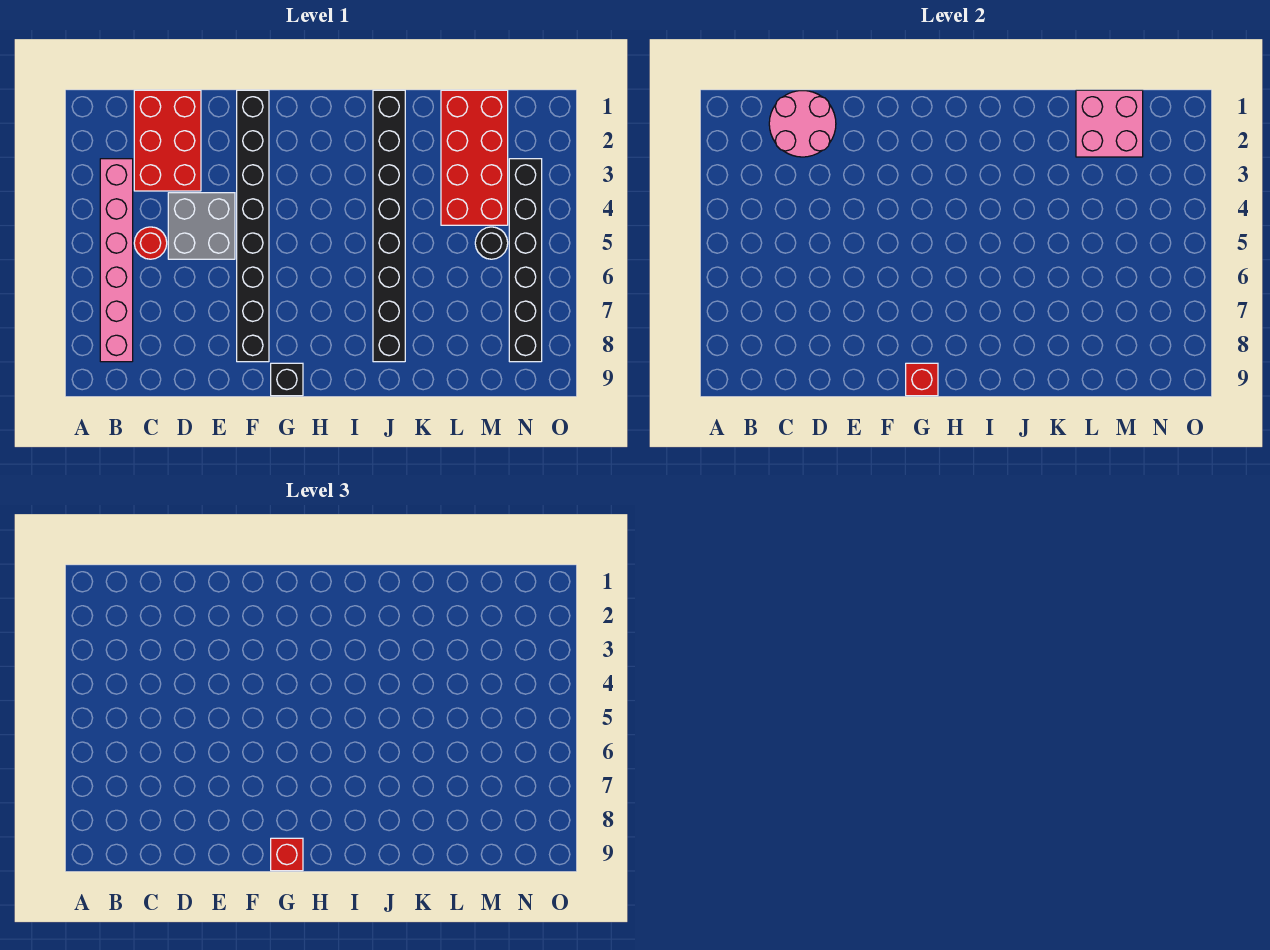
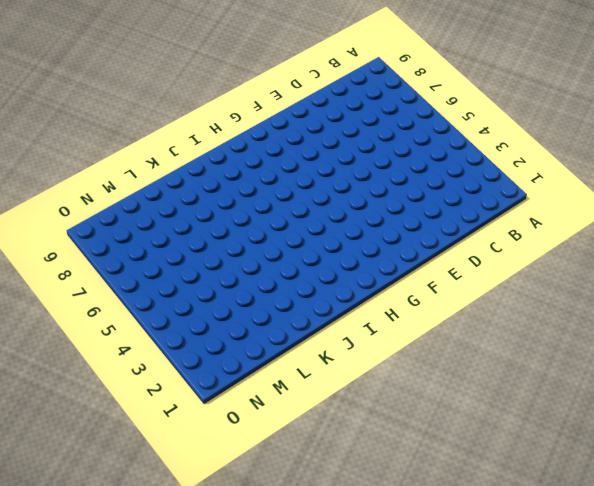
none -> pink brick B3:B8 level 1
none -> red brick C1:D3 level 1
none -> red round brick C5 level 1

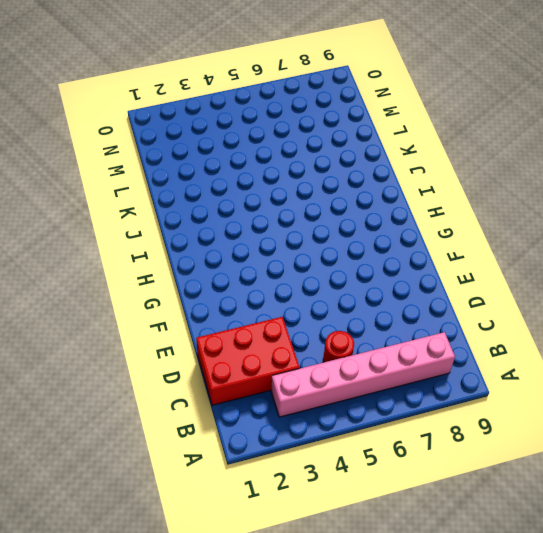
none -> grey brick D4:E5 level 1
none -> black brick F1:F8 level 1
none -> black brick G9 level 1

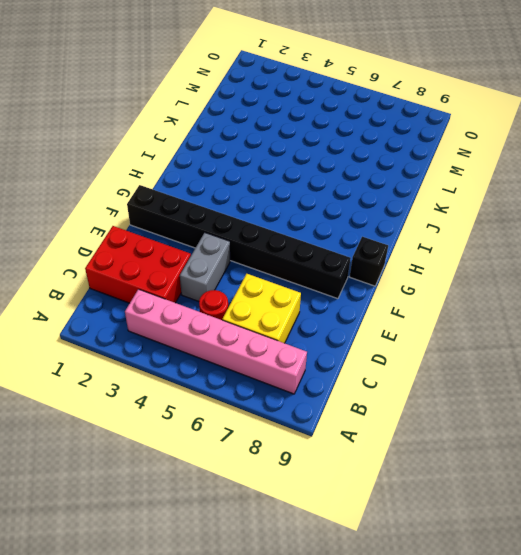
yellow brick C6:D7 level 1 -> none
grey brick D4:E4 level 1 -> grey brick D4:E5 level 1
none -> black brick J1:J8 level 1
none -> red brick L1:M4 level 1
none -> black round brick M5 level 1

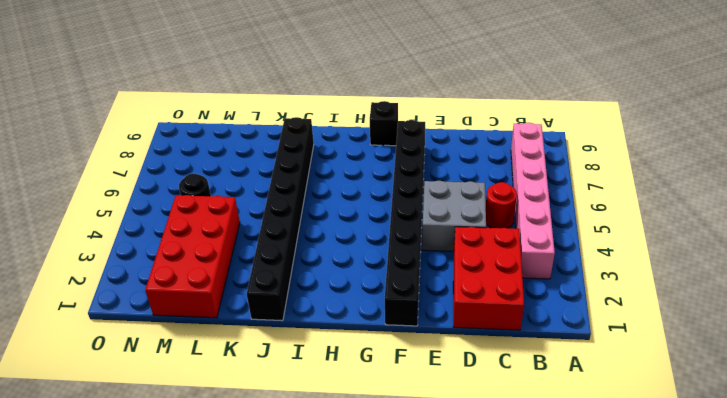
none -> black brick N3:N8 level 1
none -> pink round brick C1:D2 level 2
none -> red brick G9 level 2

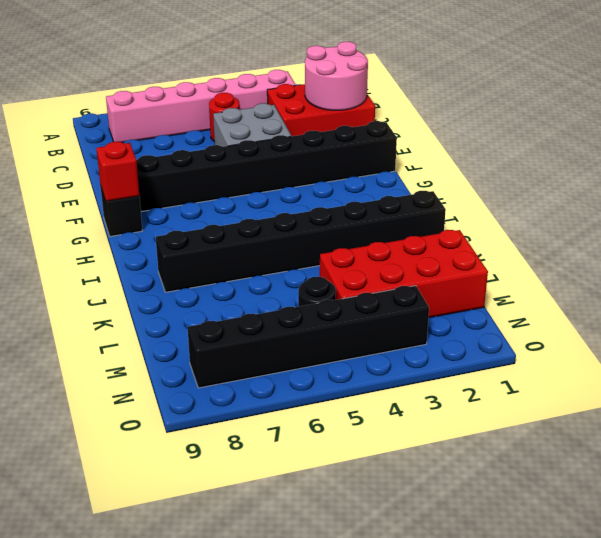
none -> pink brick L1:M2 level 2
none -> red brick G9 level 3

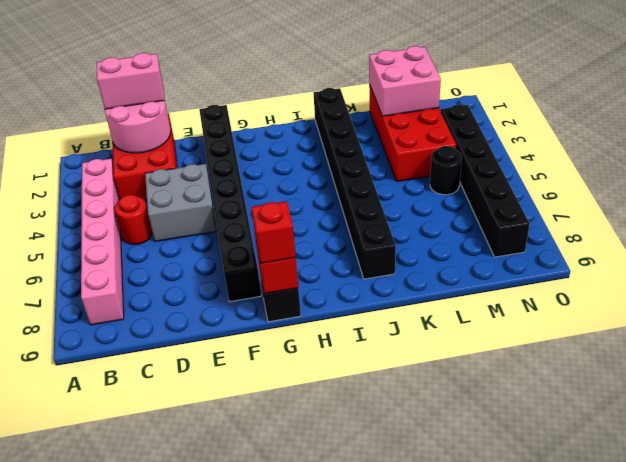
pink brick C1:D1 level 3 -> none

